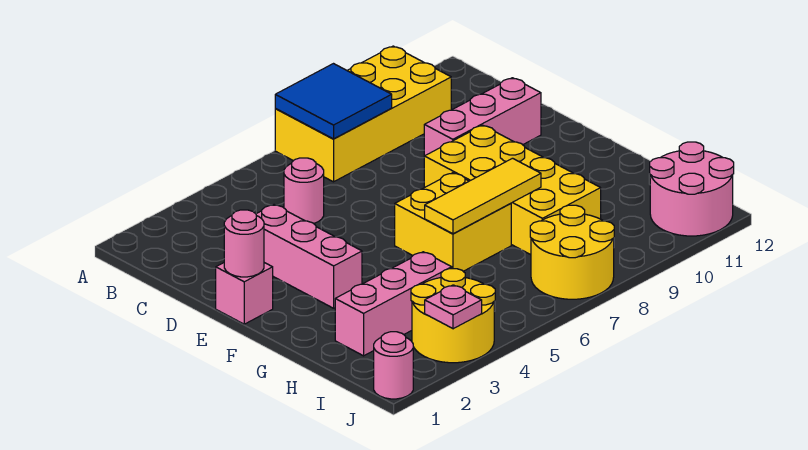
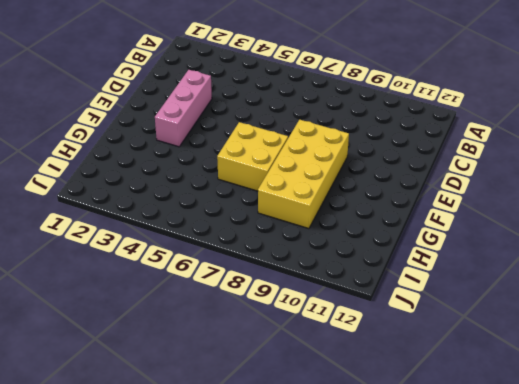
none -> yellow brick A7:B10 level 1
none -> pink round brick C5 level 1
none -> pink brick D9:D11 level 1

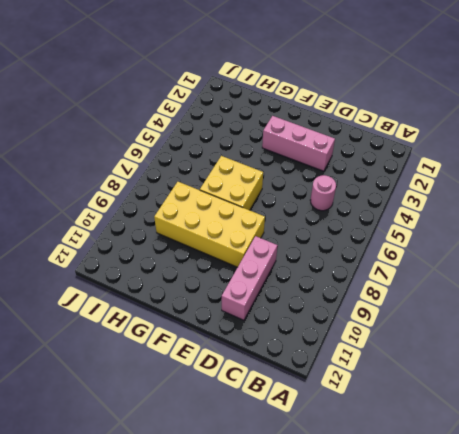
none -> yellow brick A7:B10 level 1
none -> pink brick E1 level 1
none -> pink brick H2:H4 level 1

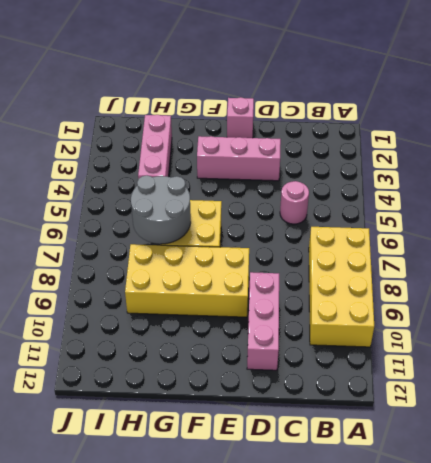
grey round brick G6:H7 level 2 -> yellow tile G6:G8 level 2
none -> yellow round brick I3:J4 level 1
none -> yellow round brick I7:J8 level 1
none -> pink round brick I11:J12 level 1

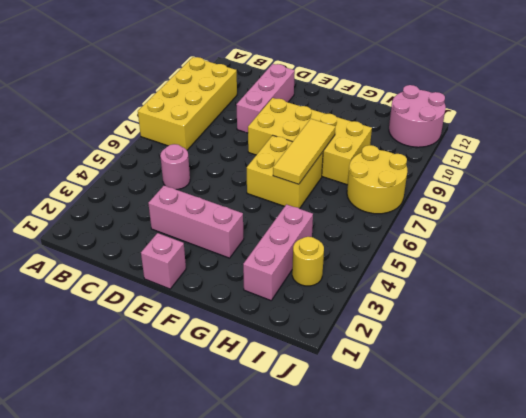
yellow round brick I3 level 1 -> yellow round brick I3:J4 level 1
none -> pink round brick J1 level 1
none -> blue tile A7:B8 level 2
none -> pink round brick E1 level 2

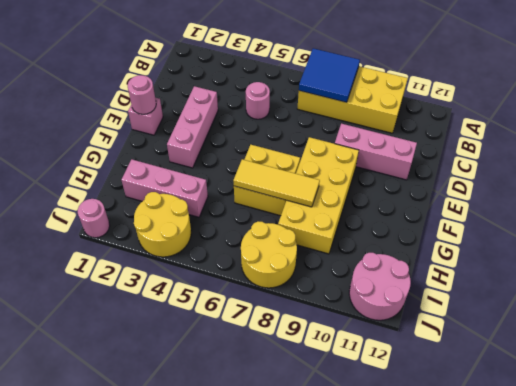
none -> pink plate J3 level 2

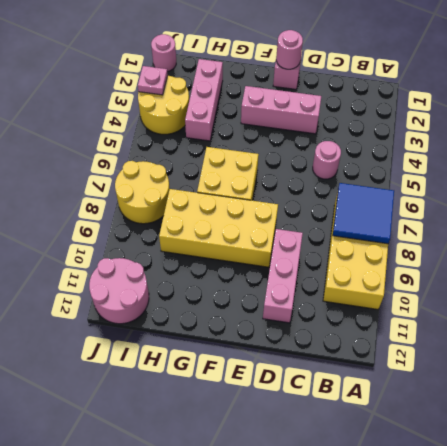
none -> yellow tile G6:G8 level 2

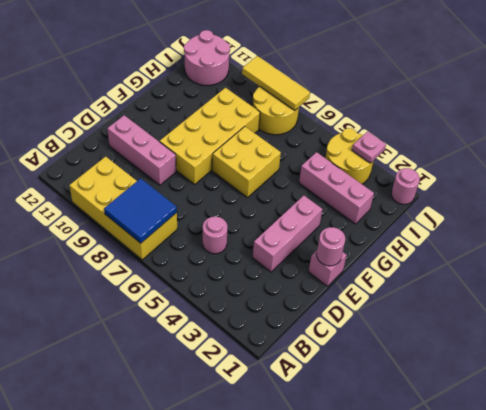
yellow tile J7:J9 level 2 -> yellow tile G6:G8 level 2

